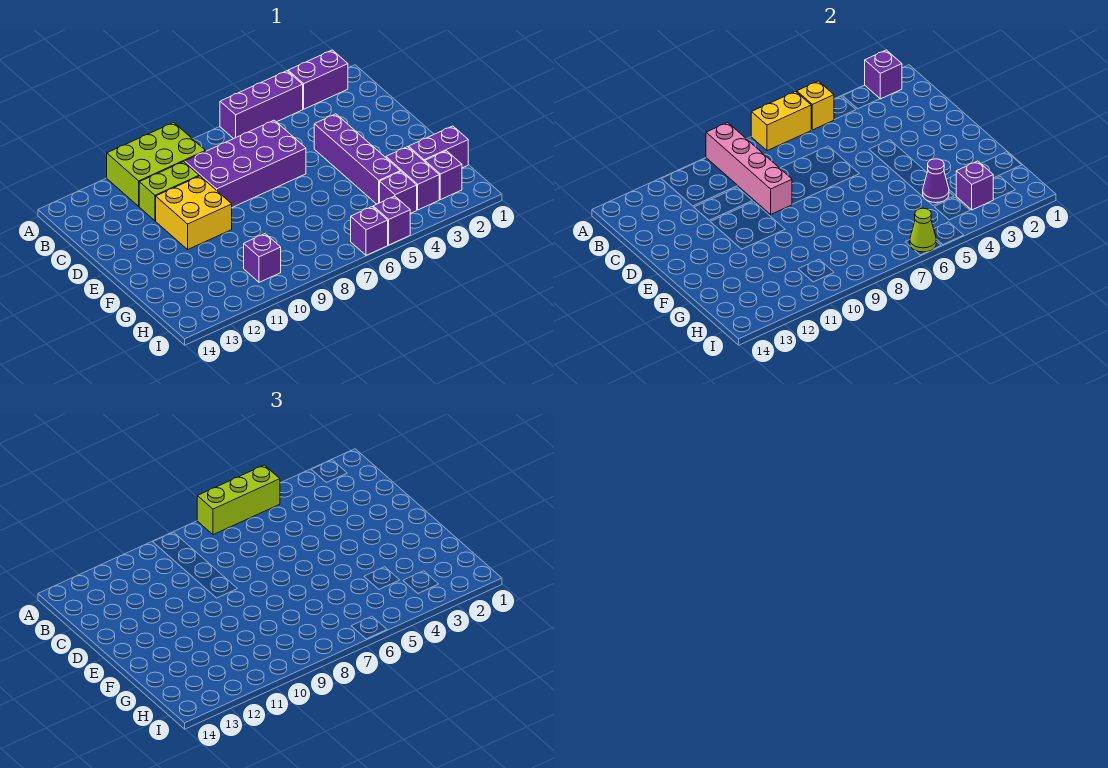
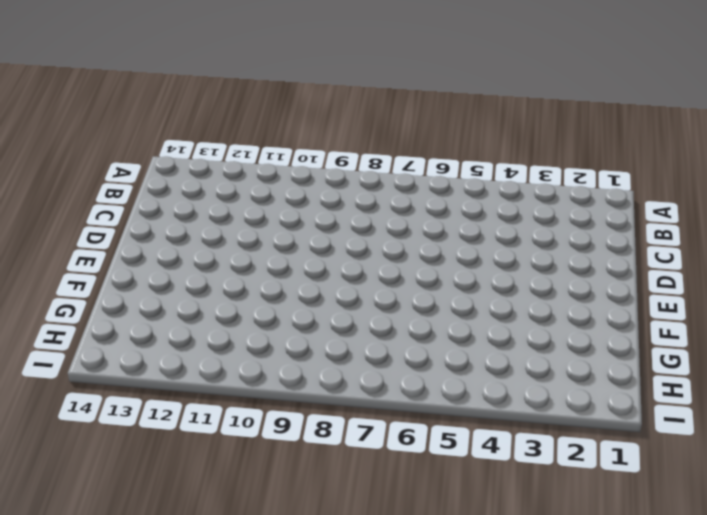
none -> purple brick A2:A3 level 1
none -> purple brick A4:A6 level 1
none -> lime brick A9:B11 level 1

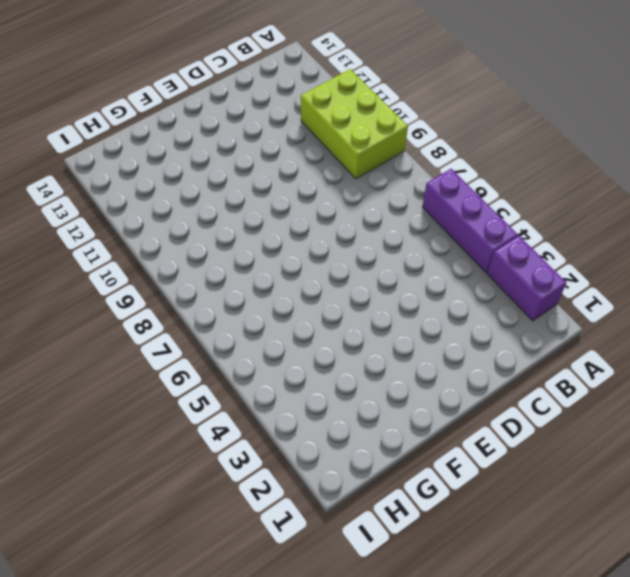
none -> purple brick C6:D9 level 1
none -> lime brick C10:C11 level 1
none -> purple brick D4:G4 level 1

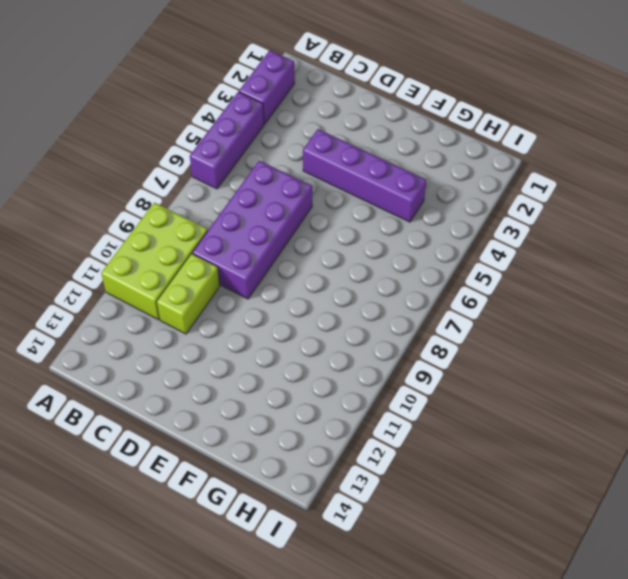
none -> yellow brick D10:E11 level 1
none -> purple brick G1:G2 level 1
none -> purple brick G3:H3 level 1

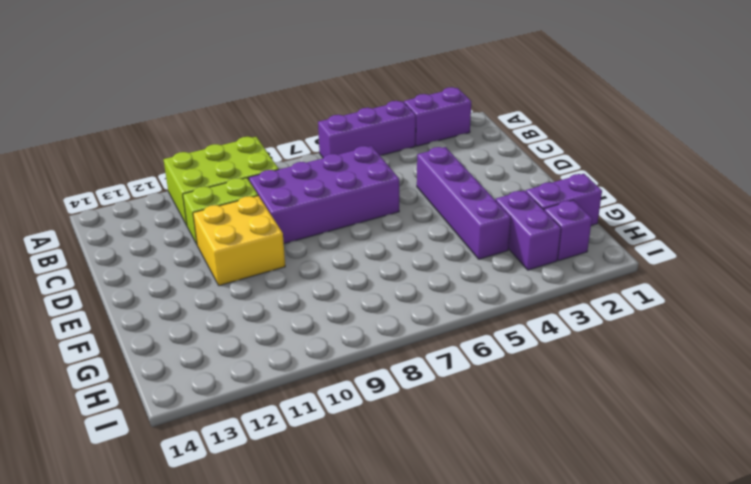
none -> purple brick H4 level 1
none -> purple brick H10 level 1
none -> purple brick I5 level 1

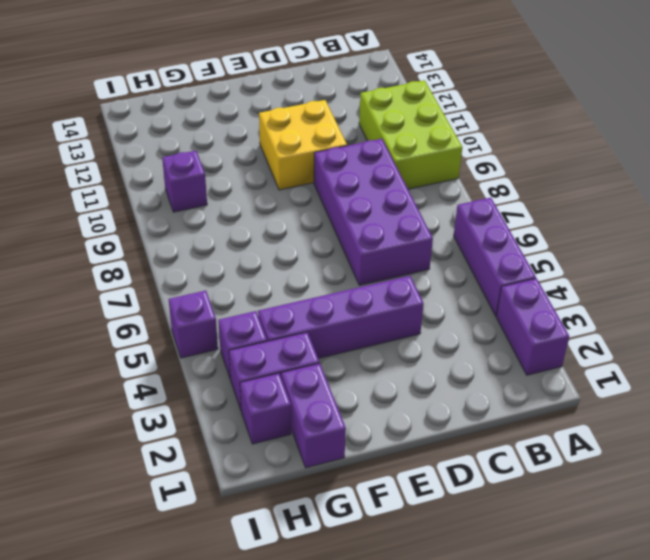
none -> lime brick C10:C11 level 1
none -> purple brick I6 level 1
none -> purple brick A2 level 2

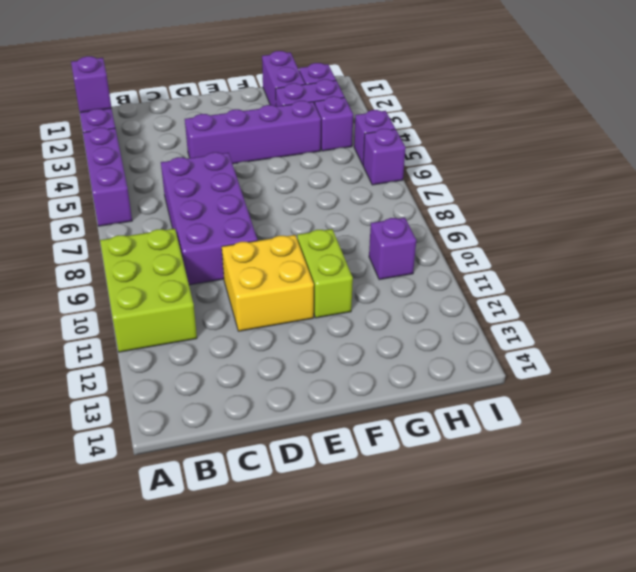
lime brick F10:F11 level 1 -> lime brick C10:C11 level 1
none -> yellow brick A5 level 2
none -> yellow brick A6:A7 level 2
none -> pink brick A9:D9 level 2

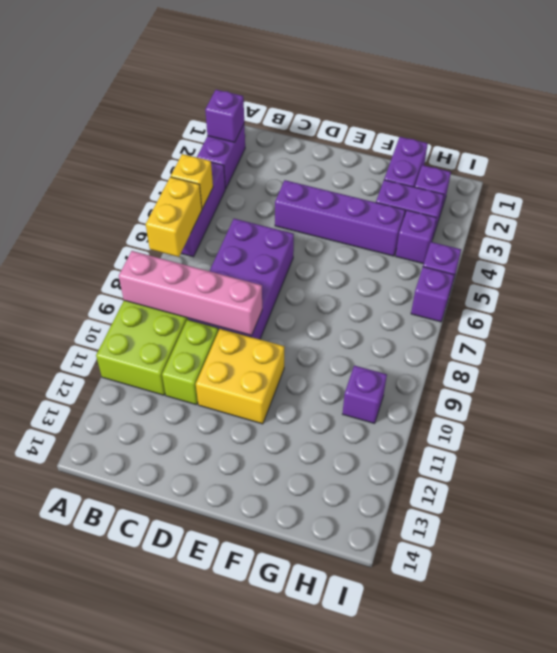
none -> purple cone G4 level 2
none -> purple brick H3 level 2
none -> lime cone I6 level 2

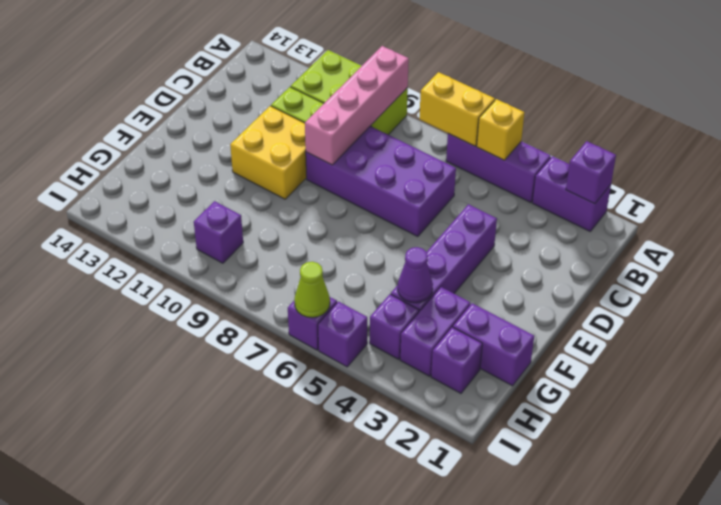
none -> purple brick H3 level 2
none -> lime brick A5:A7 level 3

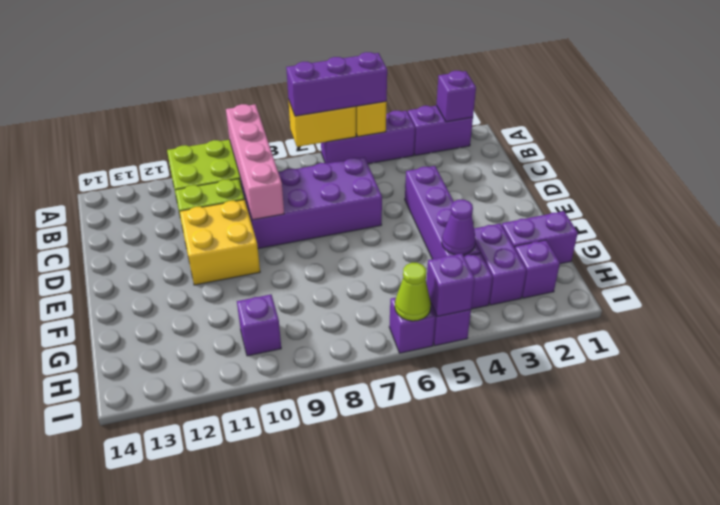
purple brick A5:A7 level 3 -> lime brick A5:A7 level 3
purple brick I5 level 2 -> purple brick H3 level 2

